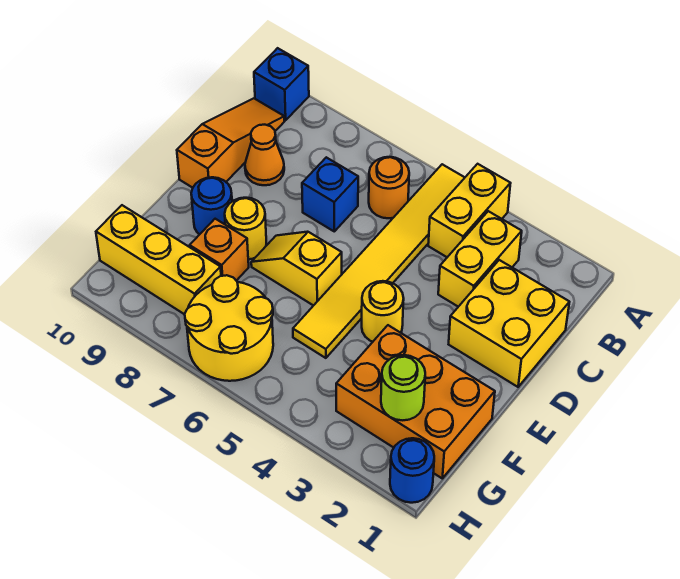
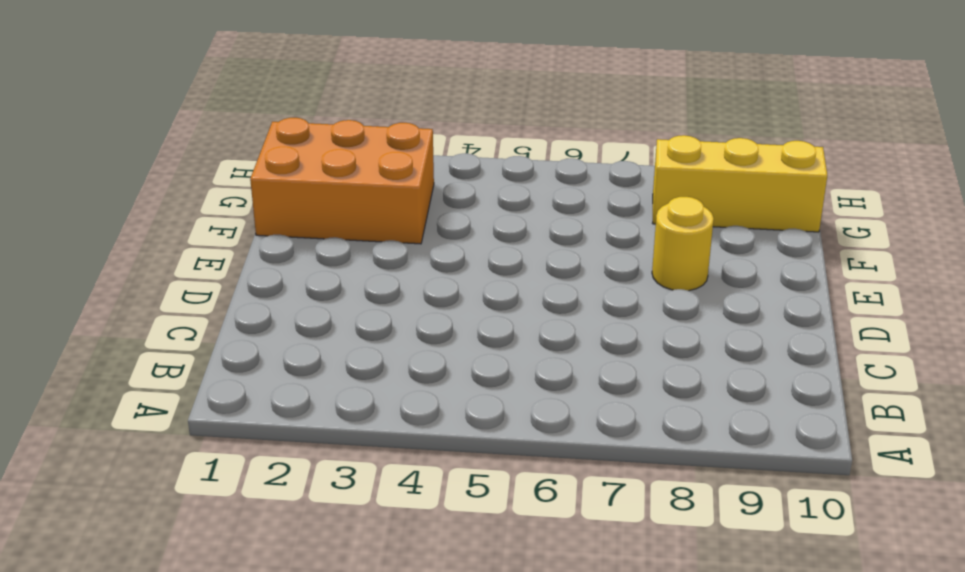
none -> yellow brick A4:B4 level 1
none -> yellow tile A5:F5 level 1
none -> blue brick A10 level 1

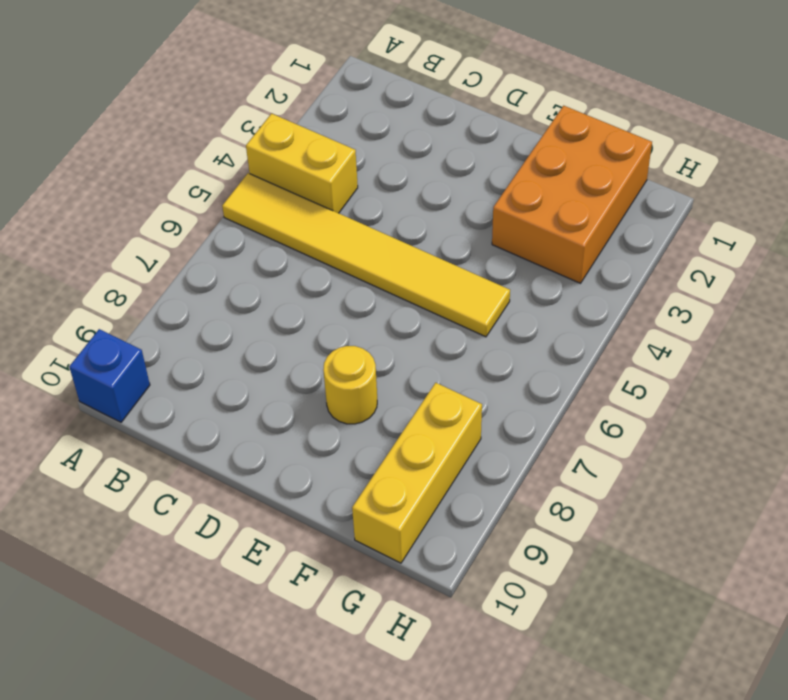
none -> yellow brick B3:C3 level 1
none -> orange round brick B6 level 1
none -> orange slope B10:D10 level 1 top D

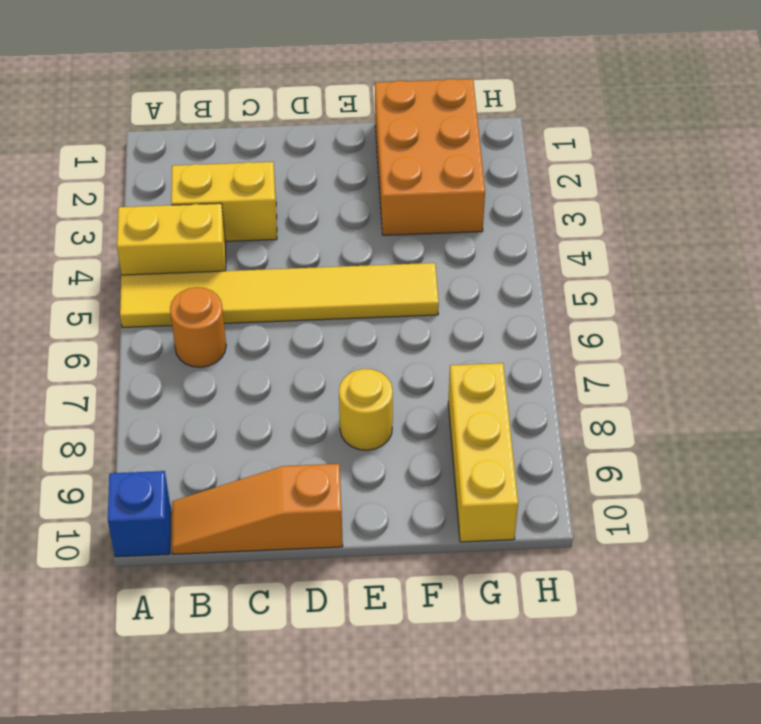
none -> yellow brick C1:D2 level 1
none -> blue brick C7 level 1
none -> orange cone C9 level 1

